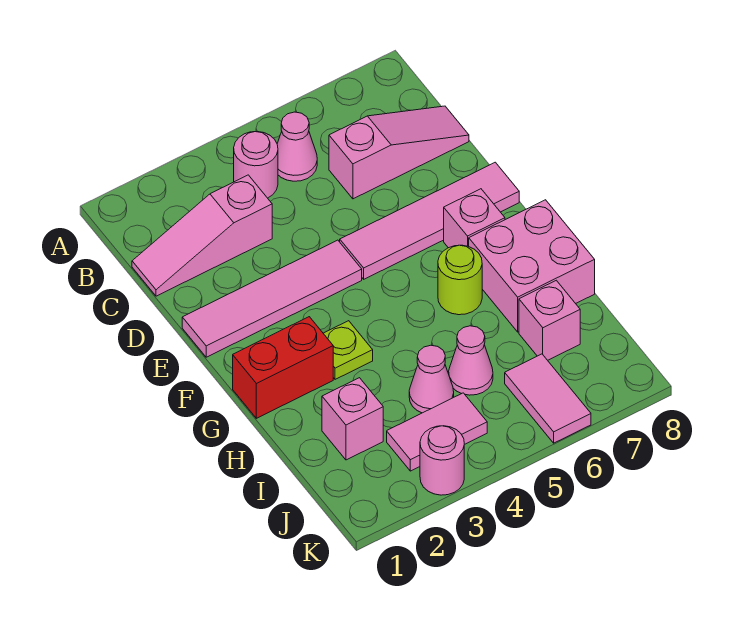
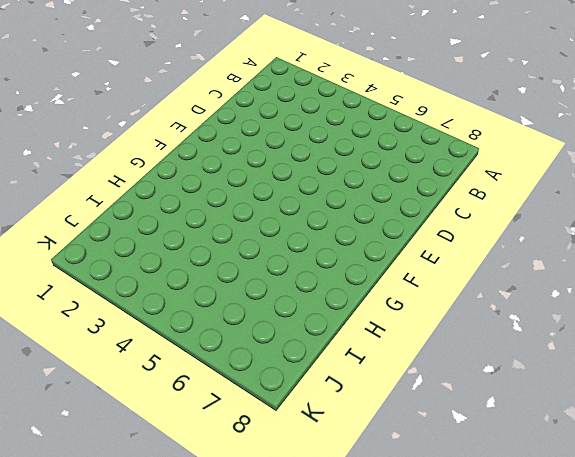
none -> pink round brick B4 level 1
none -> pink cone B5 level 1
none -> pink slope C1:C3 level 1 top 3

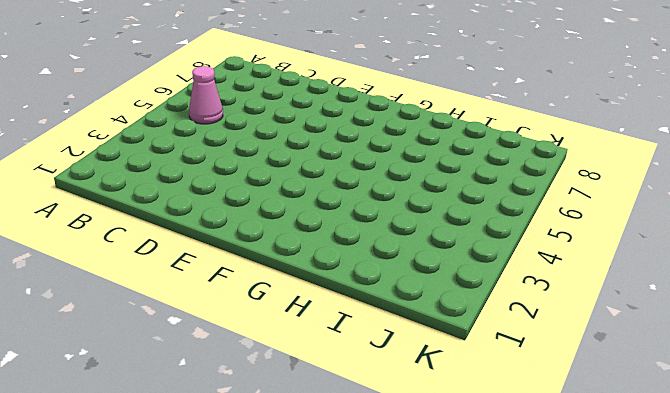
none -> pink round brick B4 level 1
none -> pink slope C1:C3 level 1 top 3
none -> pink slope C6:C8 level 1 top 6

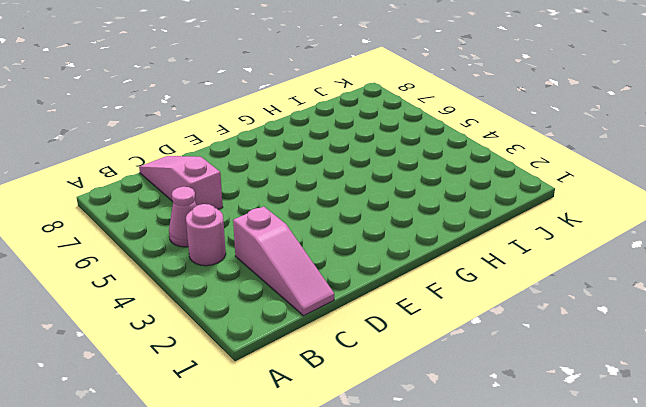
none -> pink tile E1:E4 level 1
none -> pink tile E5:E8 level 1
none -> pink brick F7 level 1

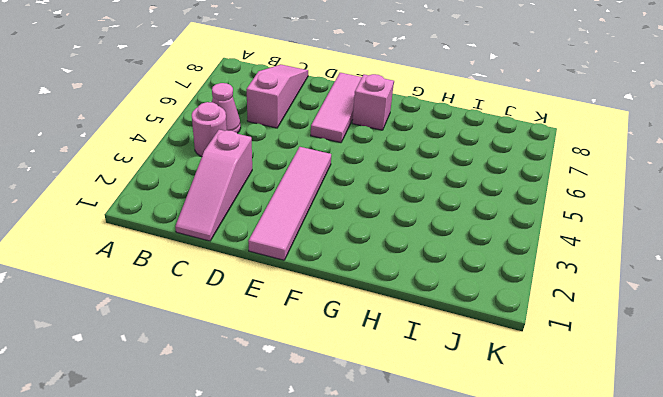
pink tile E6:E8 level 1 -> pink tile E5:E8 level 1
none -> red brick G1:G2 level 1
none -> lime plate G3 level 1
none -> lime round brick G6 level 1

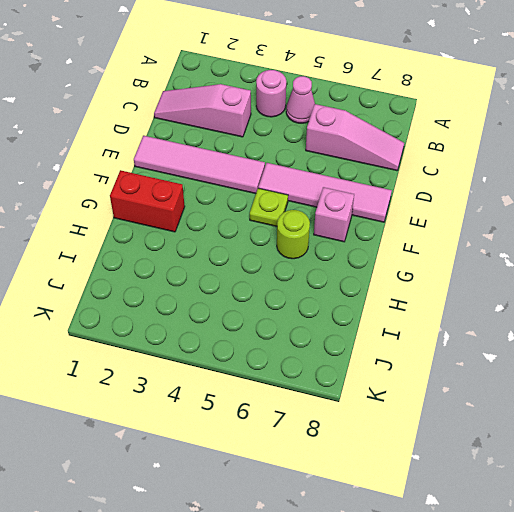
lime plate F5 level 1 -> lime plate G3 level 1
none -> pink brick G7:H8 level 1
none -> pink brick I2 level 1
none -> pink cone I4 level 1

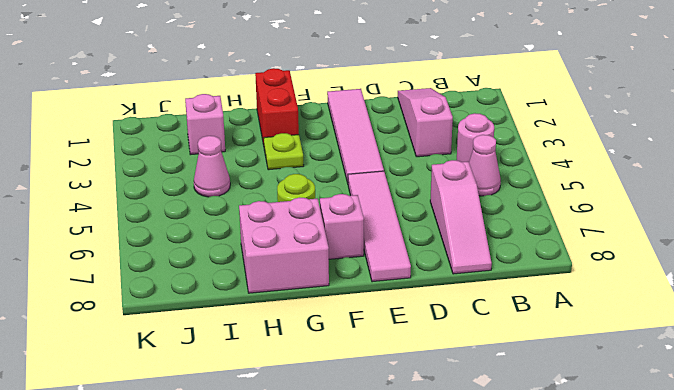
none -> pink cone I5 level 1
none -> pink brick I7 level 1
none -> pink tile J3:J4 level 1

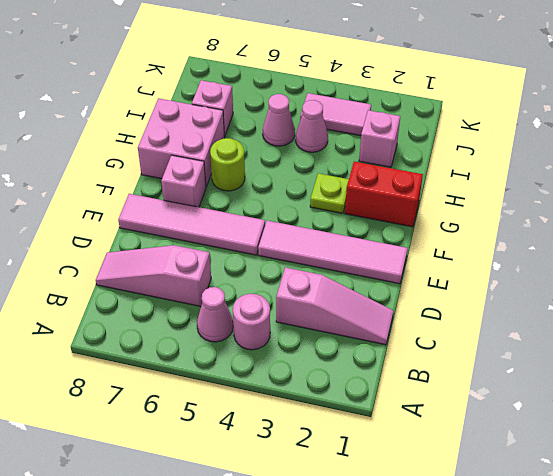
none -> pink tile J6:K6 level 1
none -> pink round brick K3 level 1

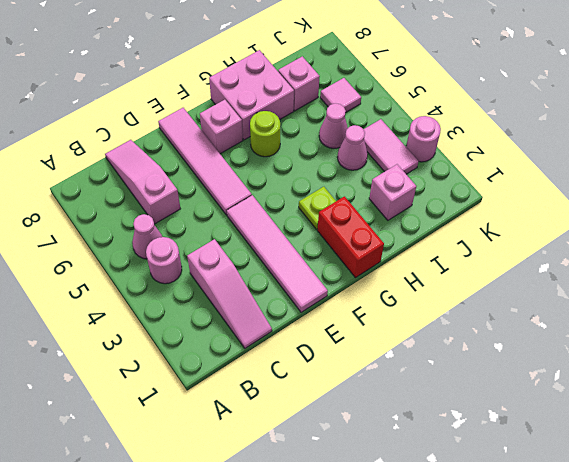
pink tile J6 level 1 -> pink tile J6:K6 level 1

